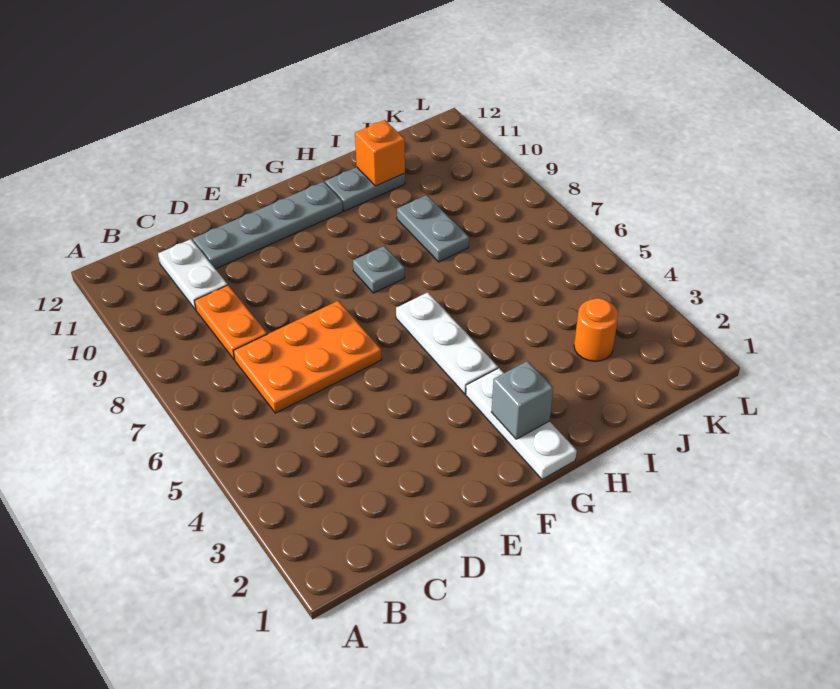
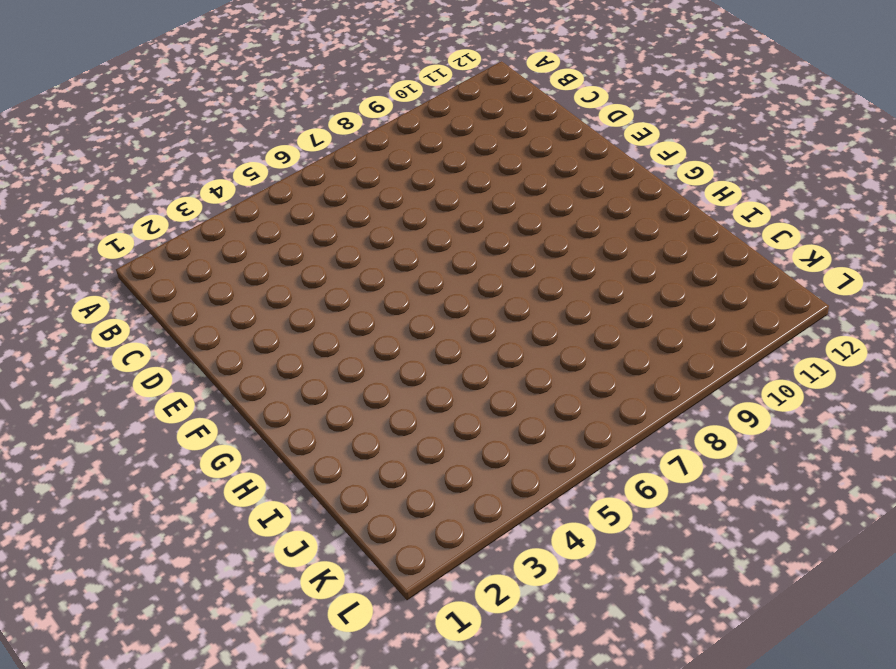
none -> orange plate C6:E7 level 1
none -> orange plate C8:C9 level 1
none -> white plate C10:C11 level 1

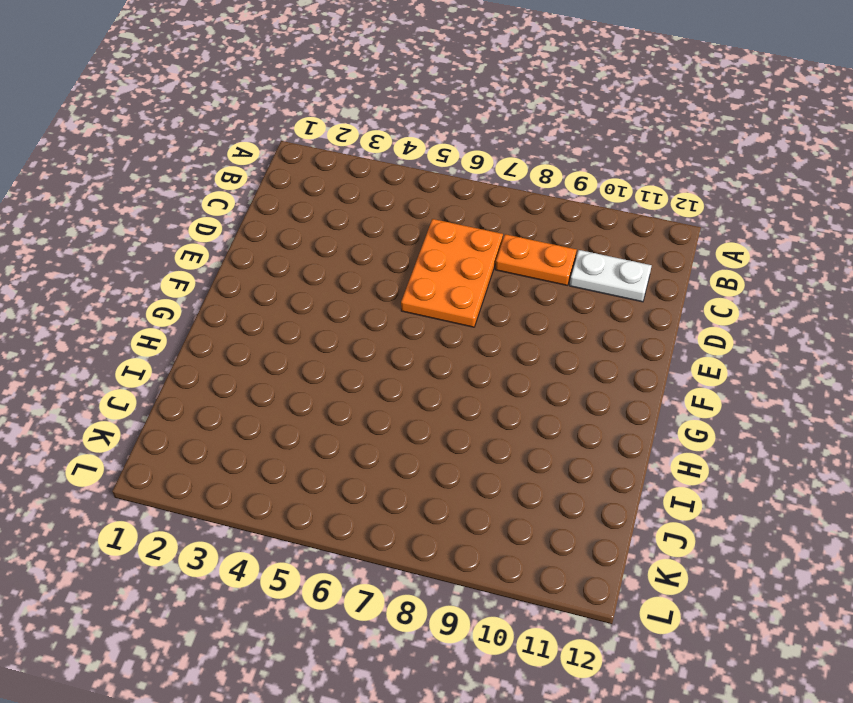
none -> grey plate D11:G11 level 1
none -> white plate G1:G3 level 1
none -> white plate G4:G6 level 1

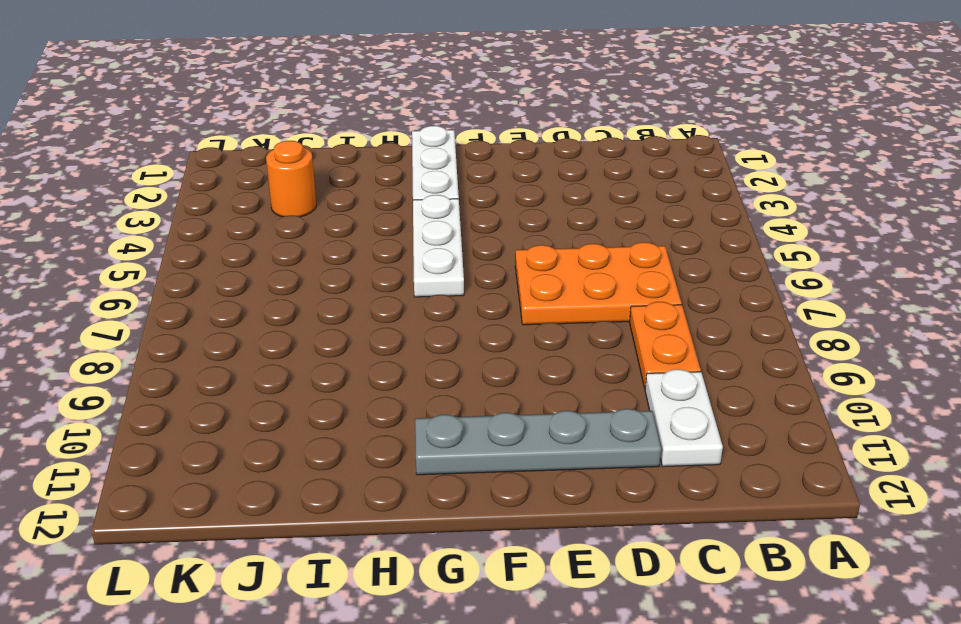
none -> grey plate G8 level 1
none -> grey plate H11:I11 level 1
none -> grey plate I8:I9 level 1

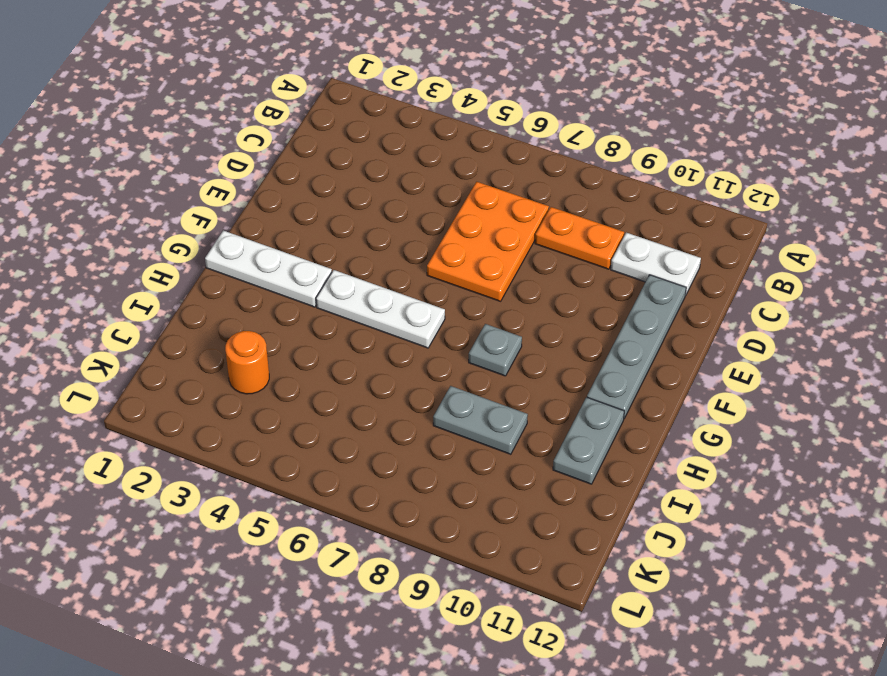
none -> grey brick G2 level 2
none -> orange brick I11 level 2

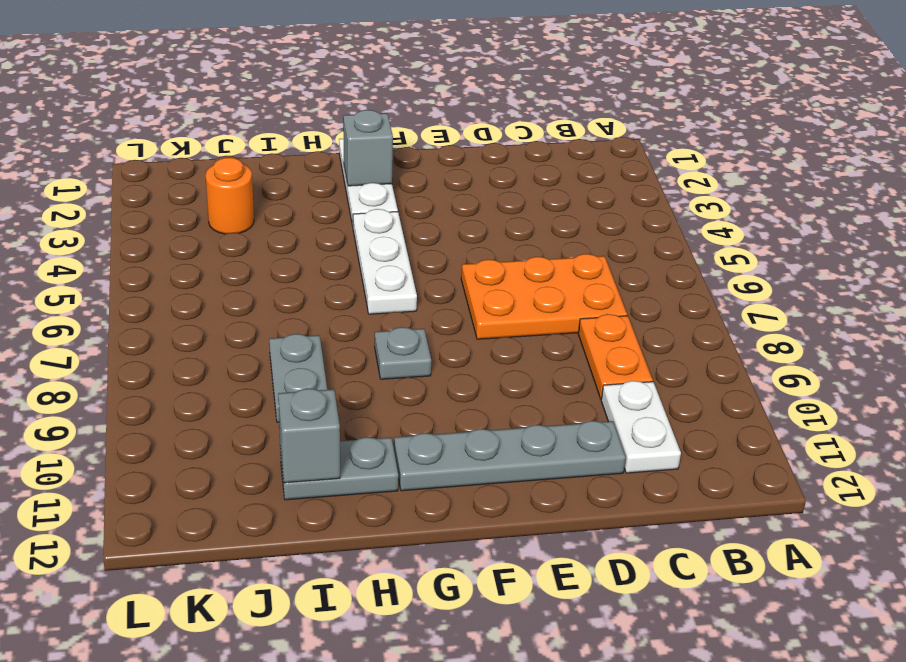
grey brick I11 level 2 -> orange brick I11 level 2

